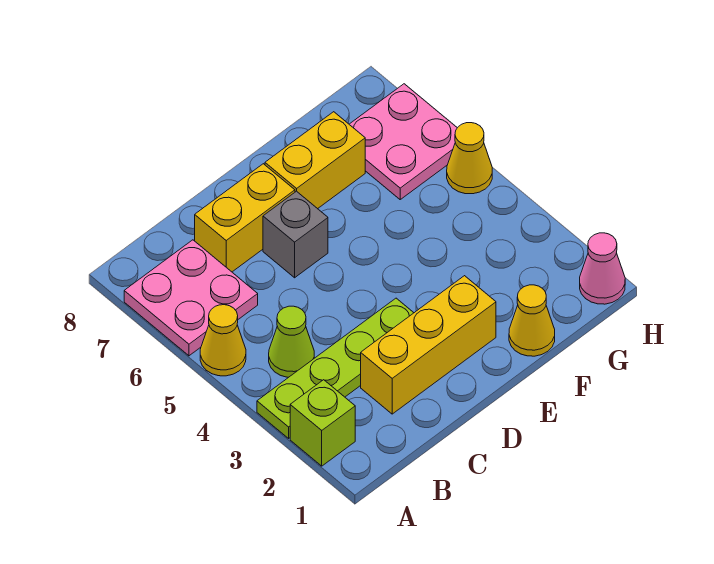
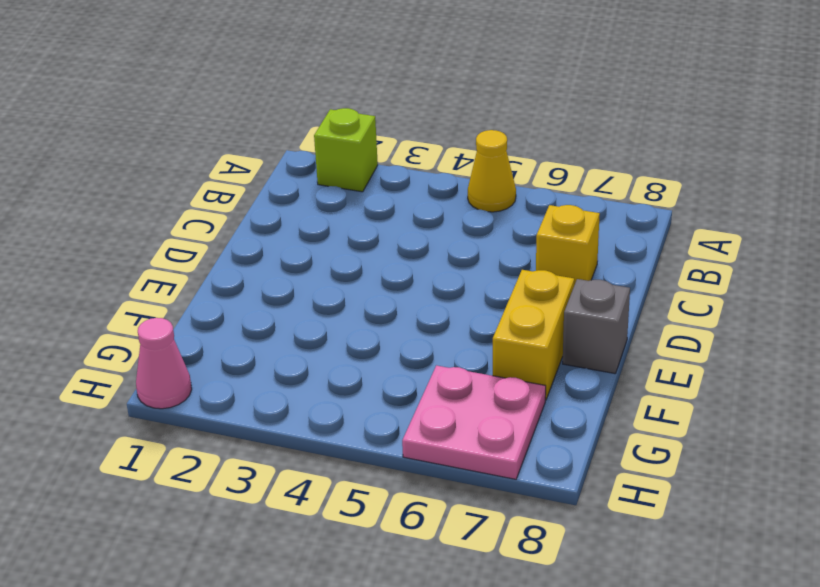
yellow brick C7 level 1 -> yellow brick C7:D7 level 1
grey brick E8 level 1 -> grey brick D6 level 1
none -> lime plate A3:D3 level 1
none -> pink plate A6:B7 level 1
none -> lime cone B4 level 1

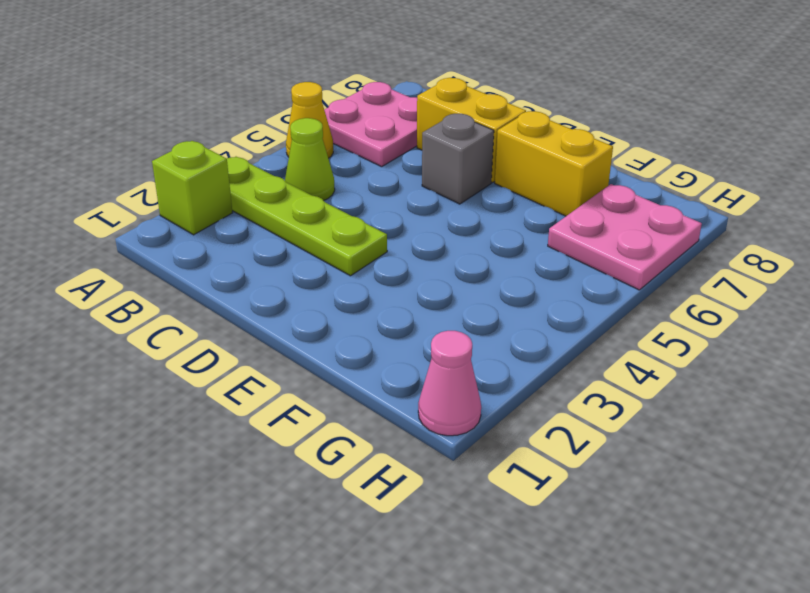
none -> yellow brick C2:E2 level 1
none -> yellow cone F1 level 1
none -> yellow cone H5 level 1

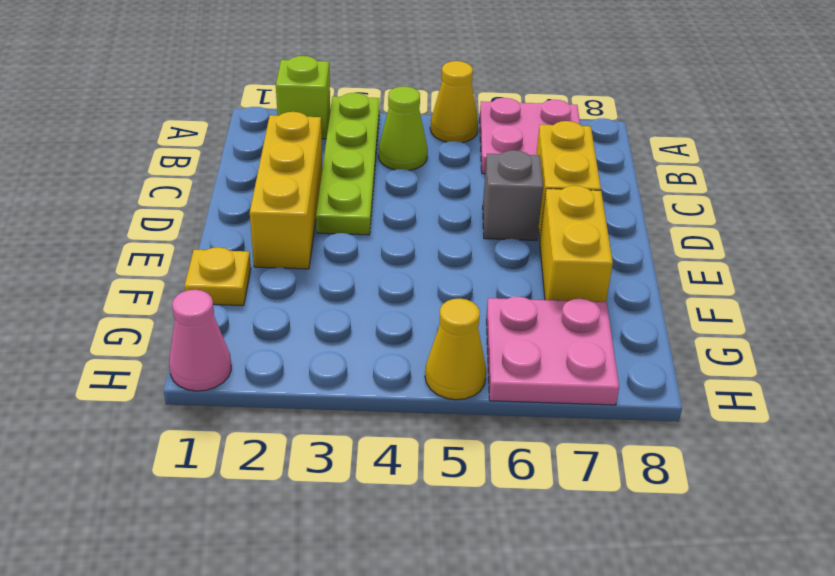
yellow plate F1 level 1 -> yellow cone F1 level 1

